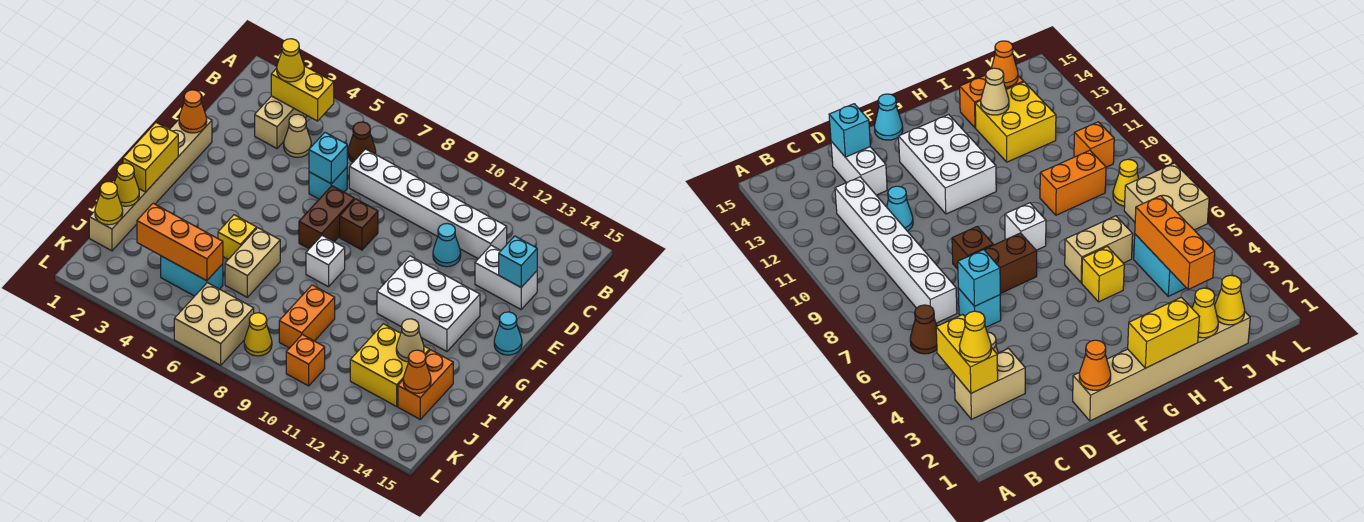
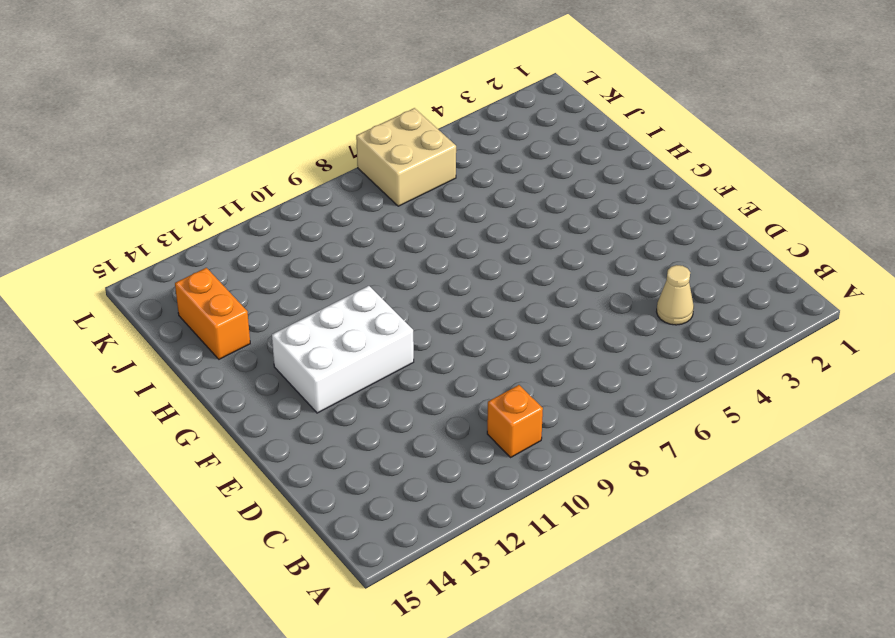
orange brick B10 level 1 -> orange brick K10 level 1
none -> tan brick B3:C3 level 1
none -> brown cone B6 level 1
none -> white brick C7:C12 level 1
none -> cyan brick D6 level 1

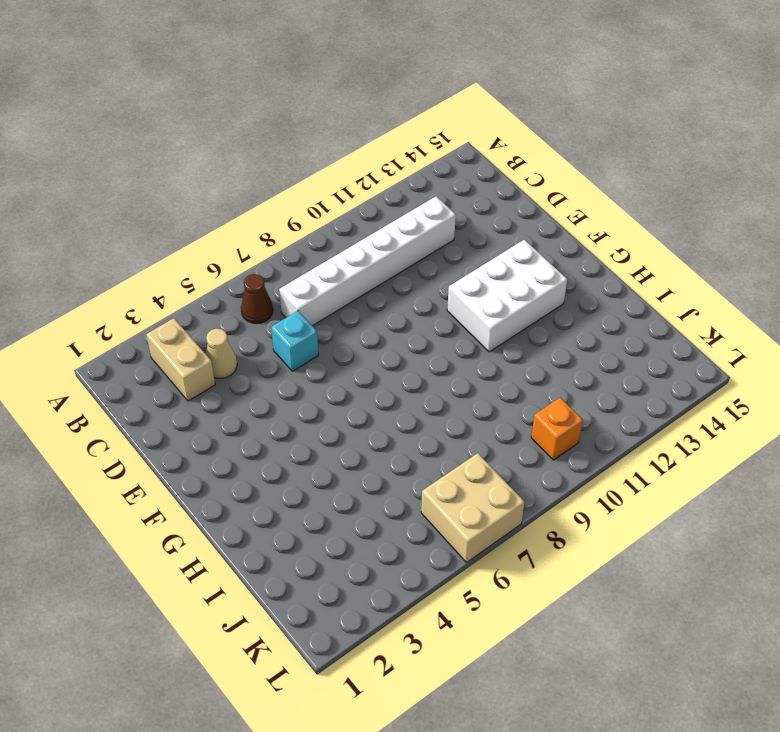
none -> cyan cone D11 level 1
none -> white brick D13:D14 level 1
none -> tan brick E1:J1 level 1
none -> brown brick E7:F7 level 1

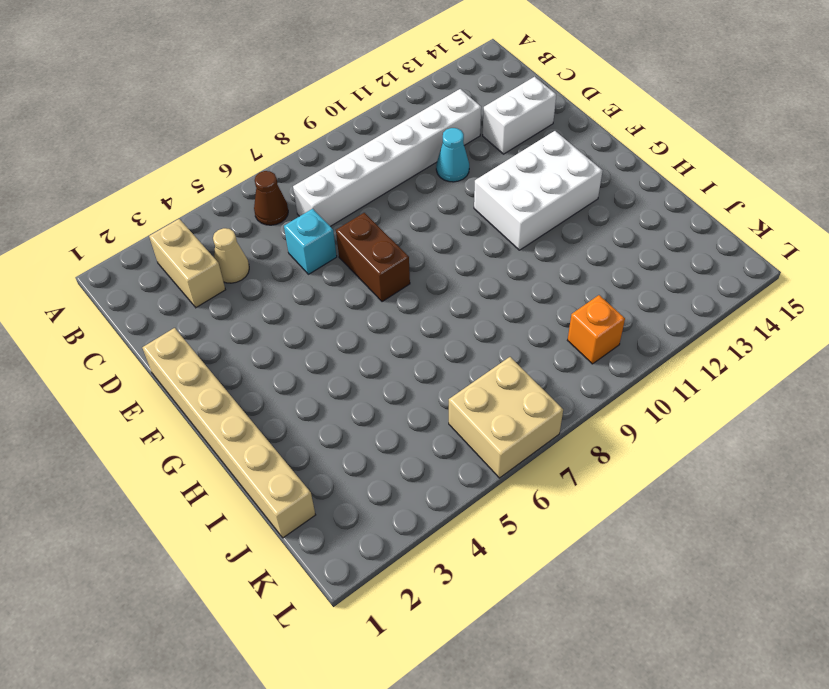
none -> brown brick E8 level 1
none -> cyan cone F15 level 1
none -> white brick G8 level 1
none -> yellow brick H5 level 1

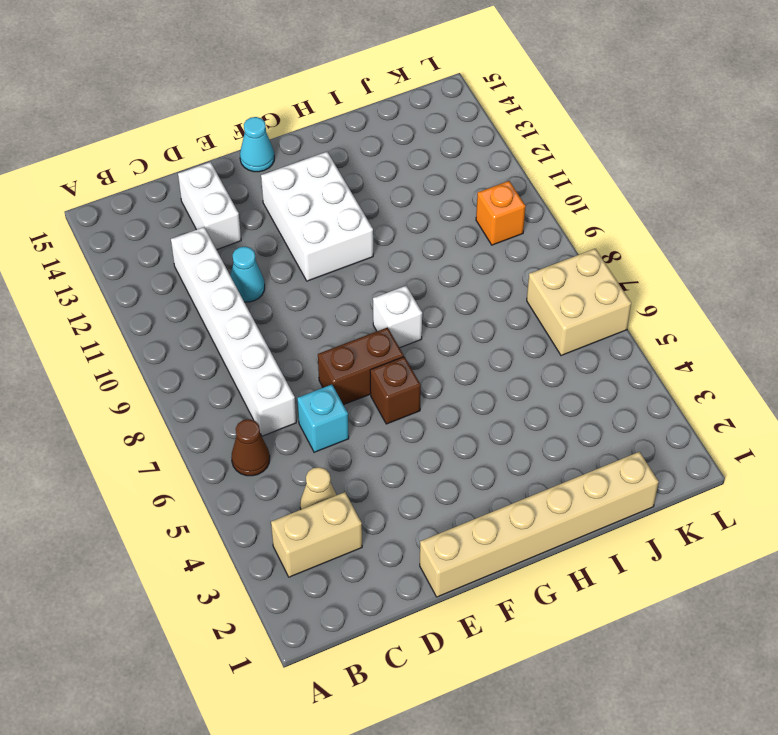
brown brick F6 level 1 -> brown brick E8 level 1
none -> yellow brick H5 level 1
none -> tan brick H6:I6 level 1
none -> orange brick I9:J9 level 1
none -> yellow brick I12:J13 level 1

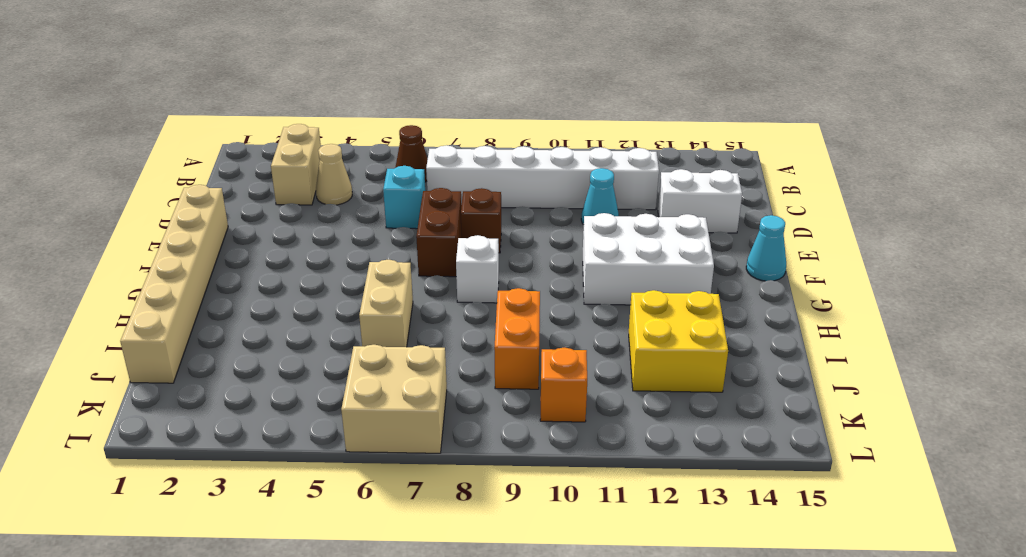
none -> yellow brick H5 level 1
none -> orange brick I14:J14 level 1
none -> cyan brick J4:J5 level 1
none -> yellow cone K8 level 1

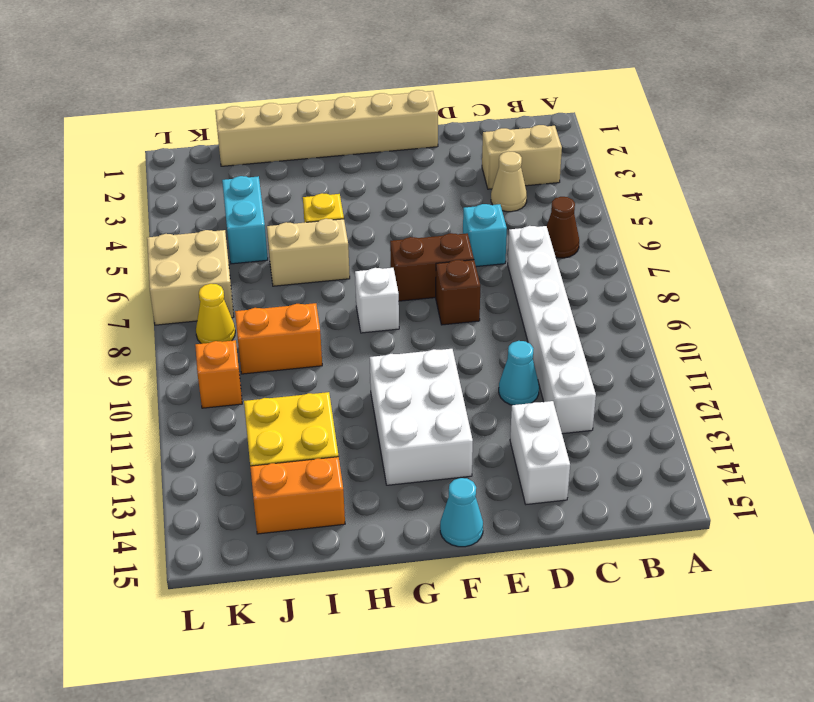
none -> yellow brick B3:B4 level 2
none -> cyan brick D6 level 2
none -> cyan brick D14 level 2
none -> orange cone E1 level 2

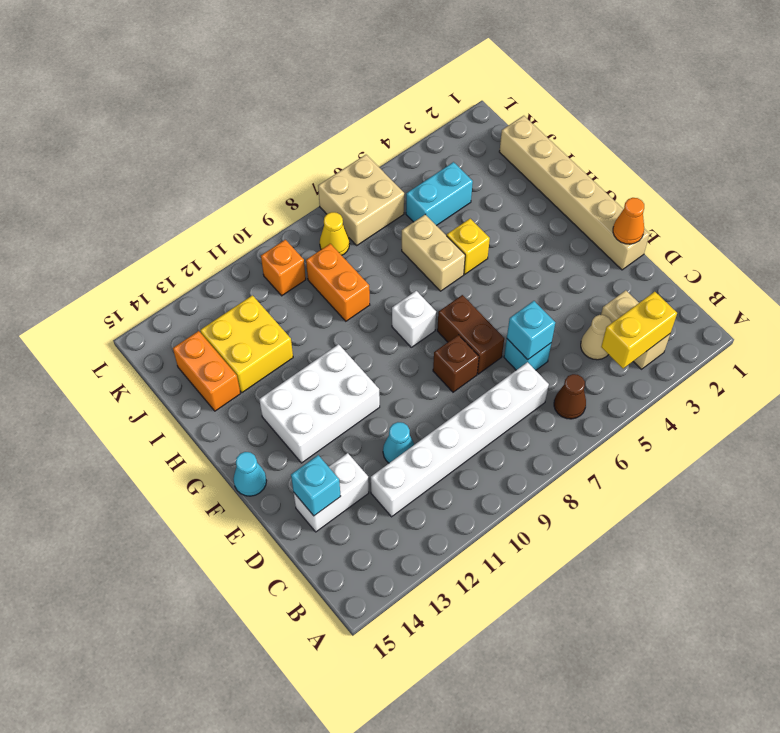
none -> yellow brick G1:H1 level 2
none -> yellow cone I1 level 2
none -> tan cone I13 level 2
none -> yellow cone J1 level 2

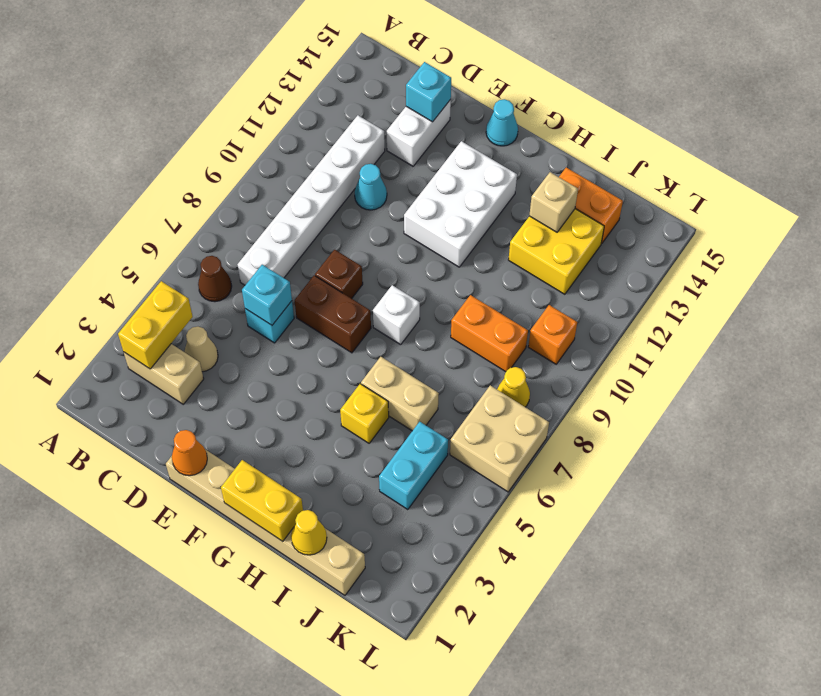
tan brick I13 level 2 -> tan cone I13 level 2
none -> yellow cone J1 level 2
none -> orange brick J3:J5 level 2
none -> orange cone J14 level 2
none -> yellow cone B3 level 3

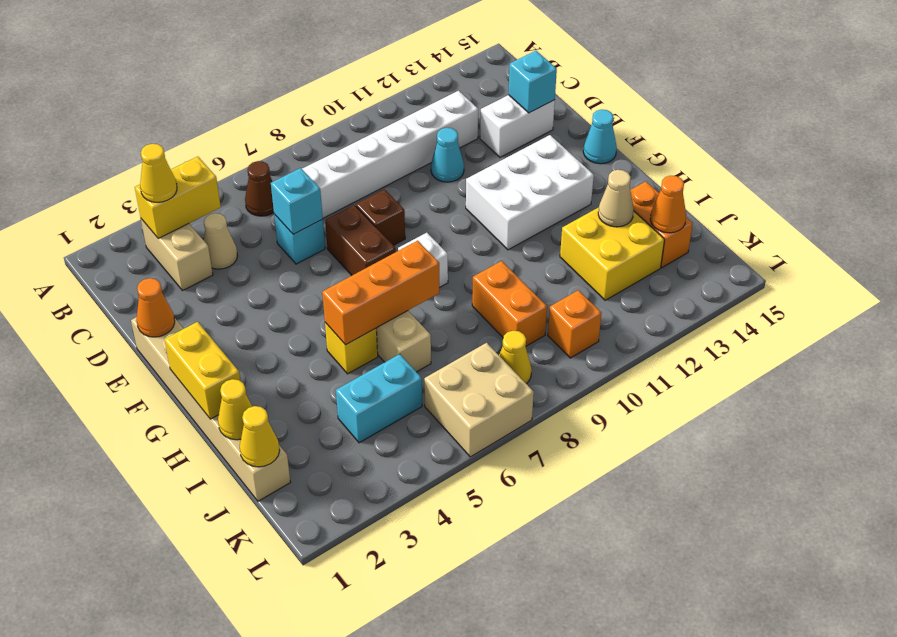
orange brick H5:H7 level 2 -> orange brick J3:J5 level 2

